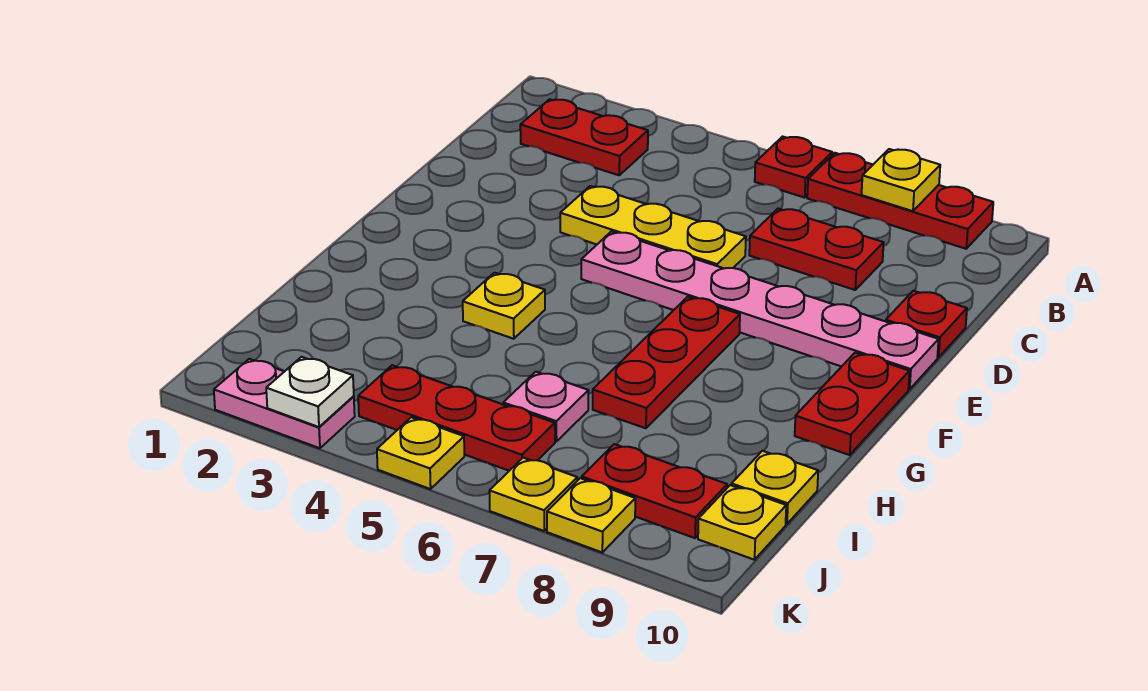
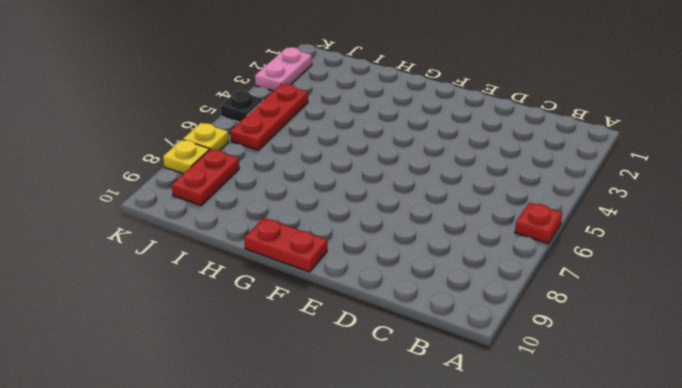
black plate K5 level 1 -> yellow plate K5 level 1
none -> red plate A7:A9 level 1
none -> red plate B2:B3 level 1
none -> red plate C7:C8 level 1

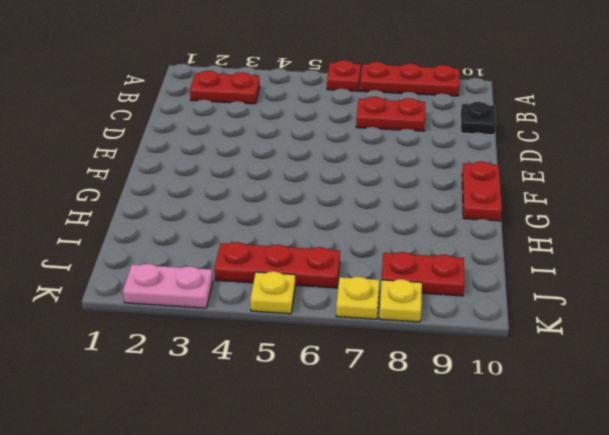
black plate C10 level 1 -> none
none -> yellow plate D4:D6 level 1
none -> red plate D10 level 1
none -> pink plate E5:E10 level 1

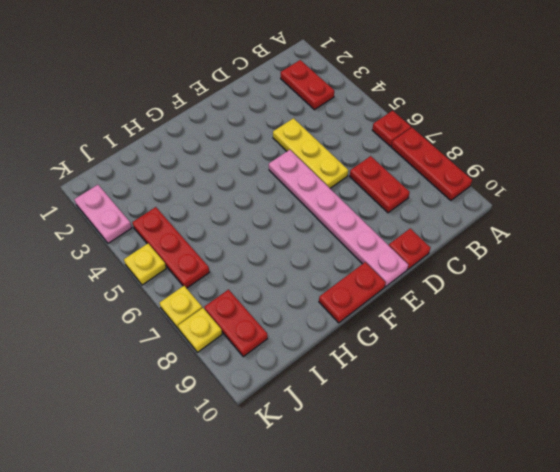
none -> red plate F7:H7 level 1
none -> yellow plate G4 level 1
none -> pink plate I6 level 1

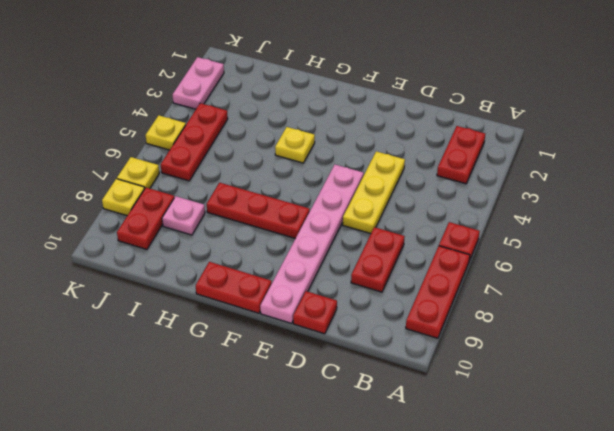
pink plate I8 level 1 -> pink plate I6 level 1
none -> yellow plate I10 level 1
none -> yellow plate J10 level 1
none -> yellow plate A8 level 2

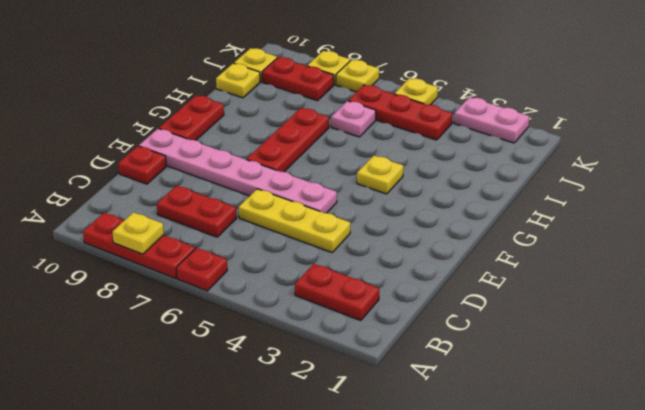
none -> white plate K3 level 2

